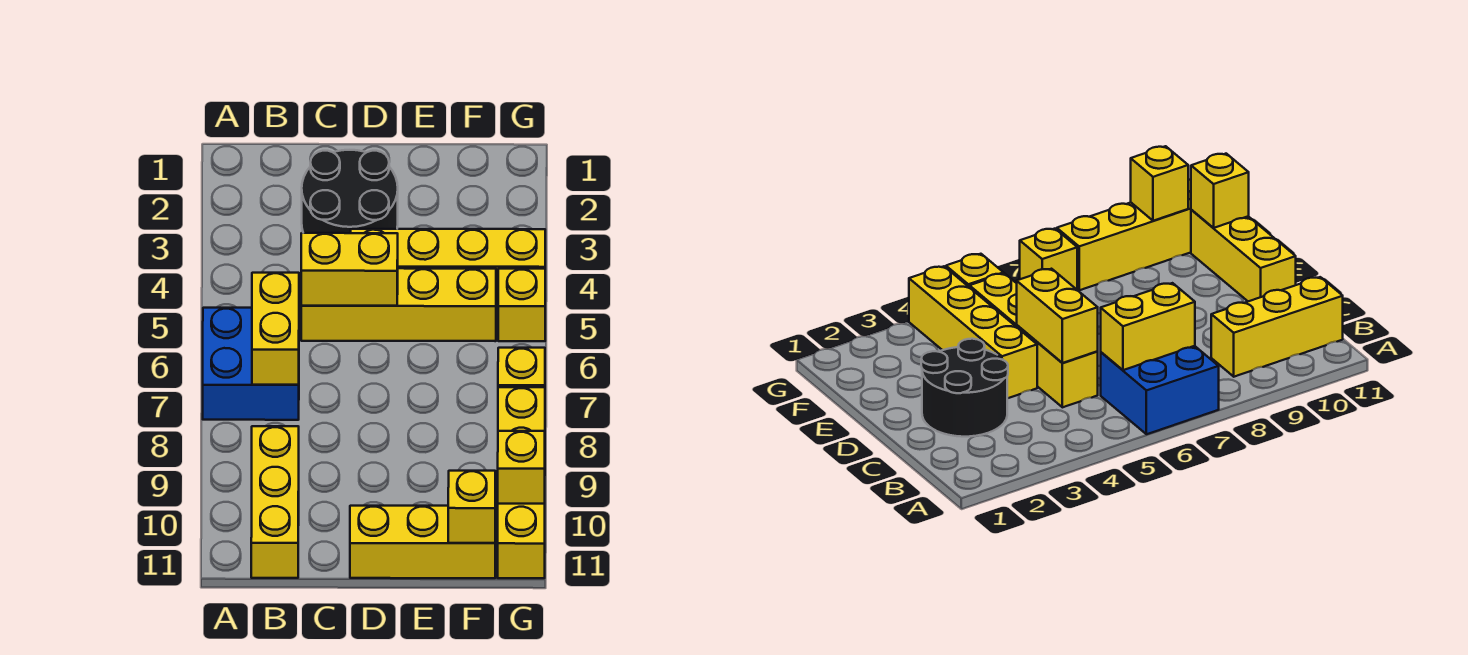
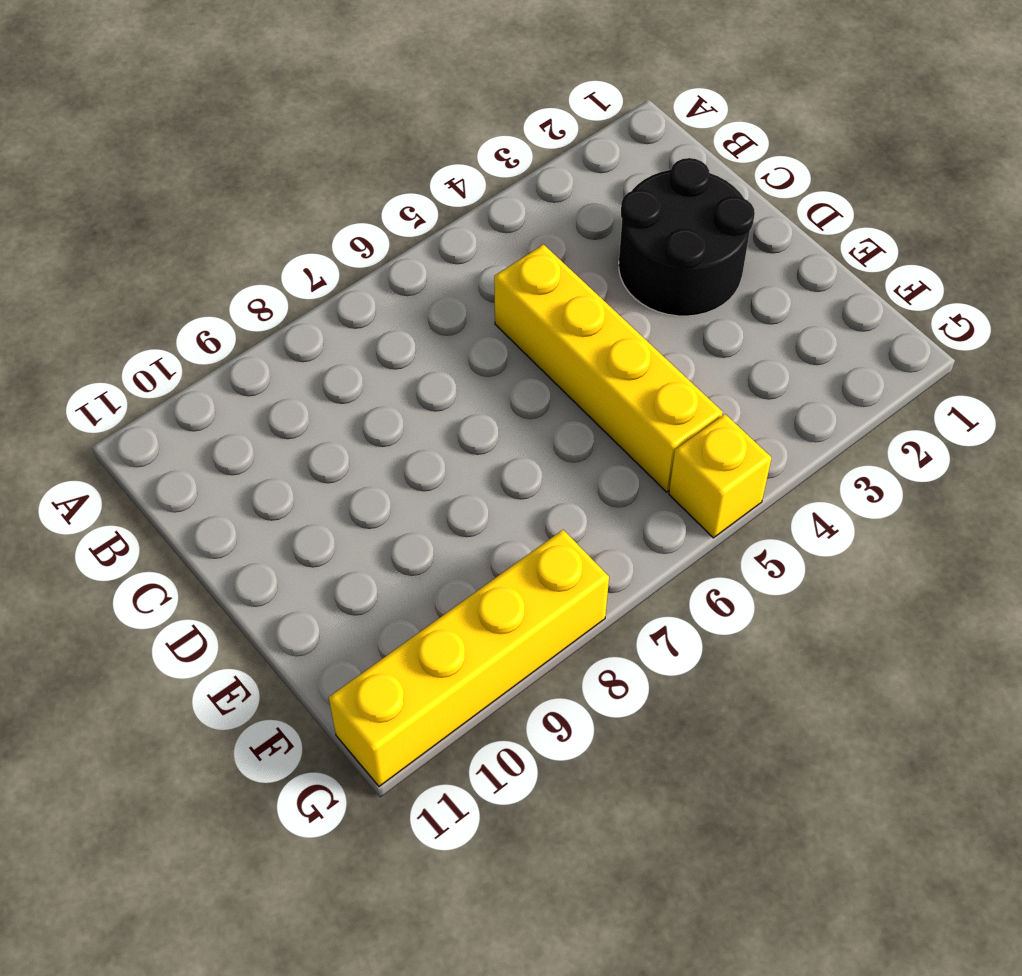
none -> blue brick A6:B7 level 1
none -> yellow brick B9:B11 level 1
none -> yellow brick D4:G4 level 1

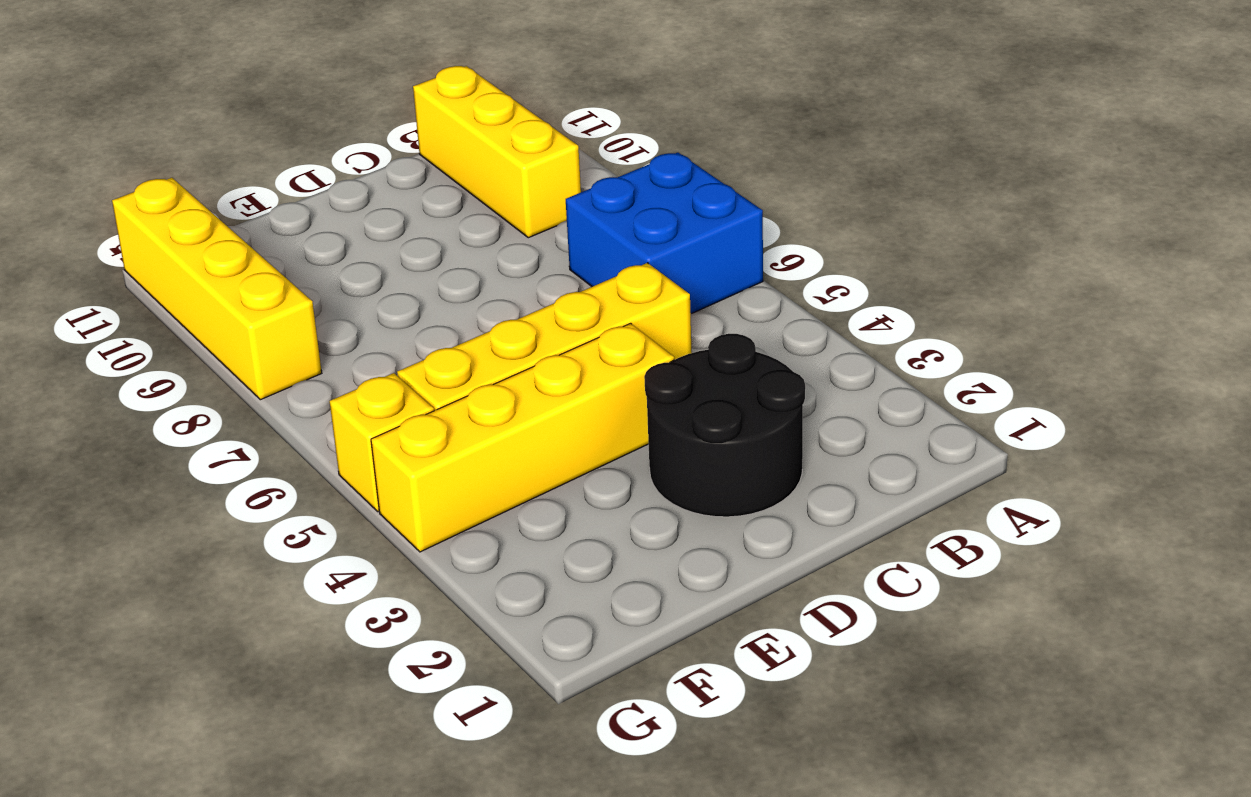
none -> yellow brick D11:F11 level 1
none -> yellow brick G7 level 1
none -> yellow brick B6:B7 level 2

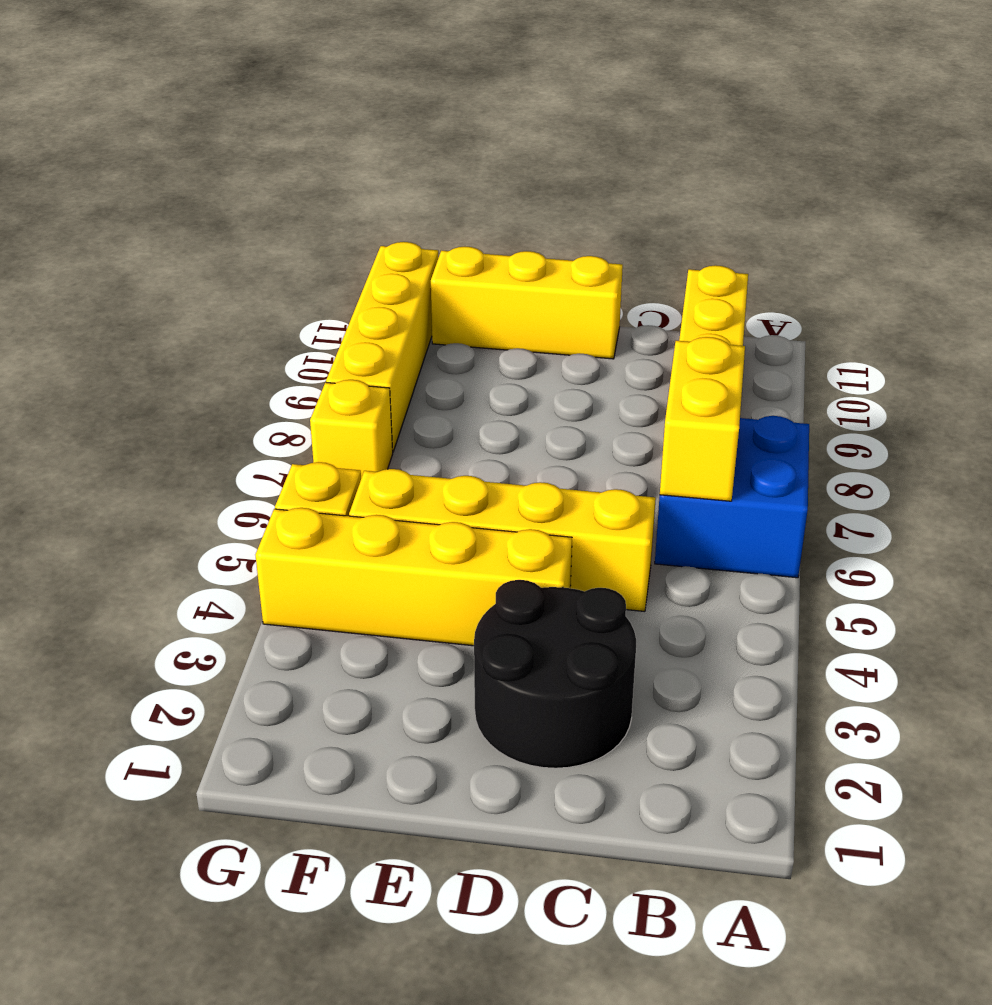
none -> yellow brick C5:D5 level 2
none -> yellow brick F11 level 2
none -> yellow brick G10 level 2

